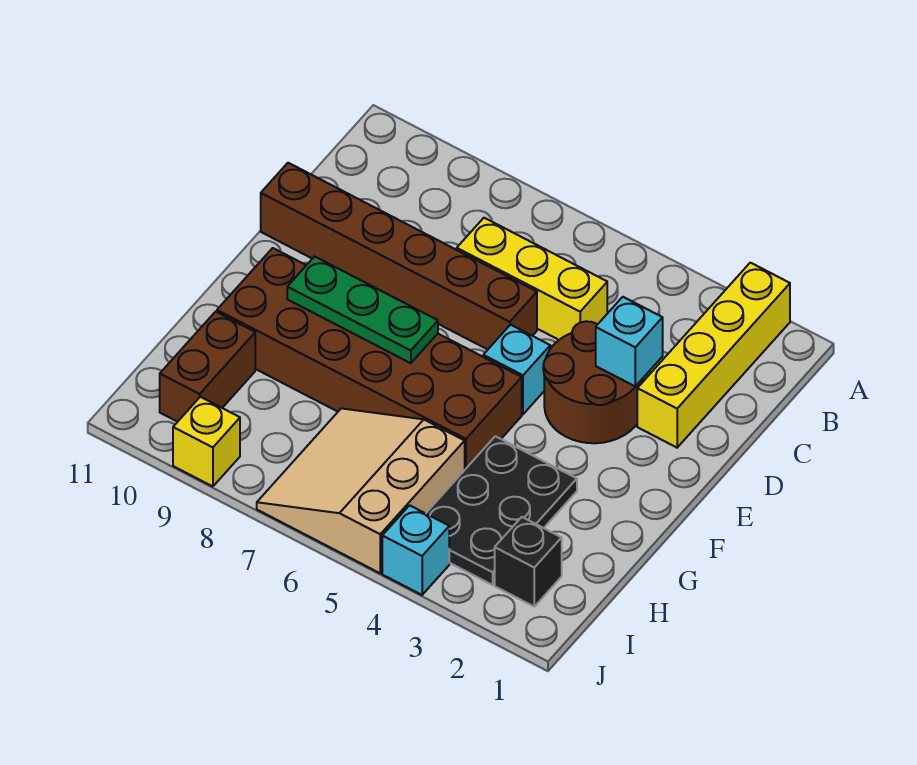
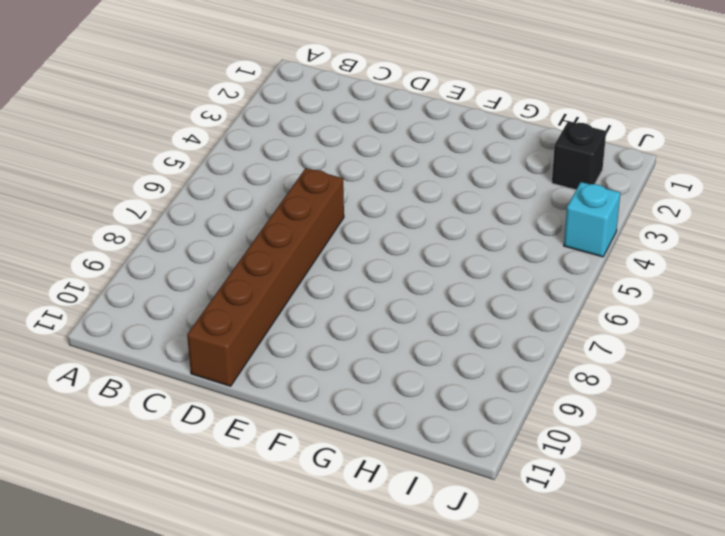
none -> yellow brick A2:D2 level 1
none -> yellow brick C5:C7 level 1
none -> brown round brick D3:E4 level 1

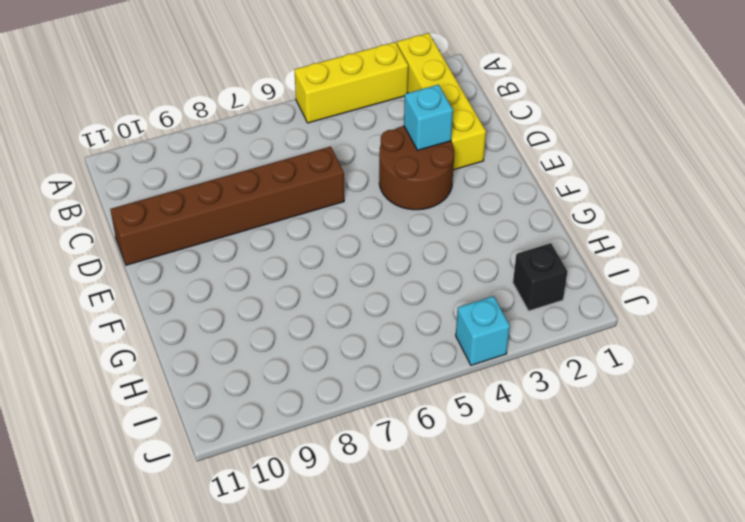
yellow brick A3:A5 level 1 -> yellow brick C5:C7 level 1
none -> cyan brick E5 level 1
none -> brown brick F5:G10 level 1
none -> black plate G3:I4 level 1

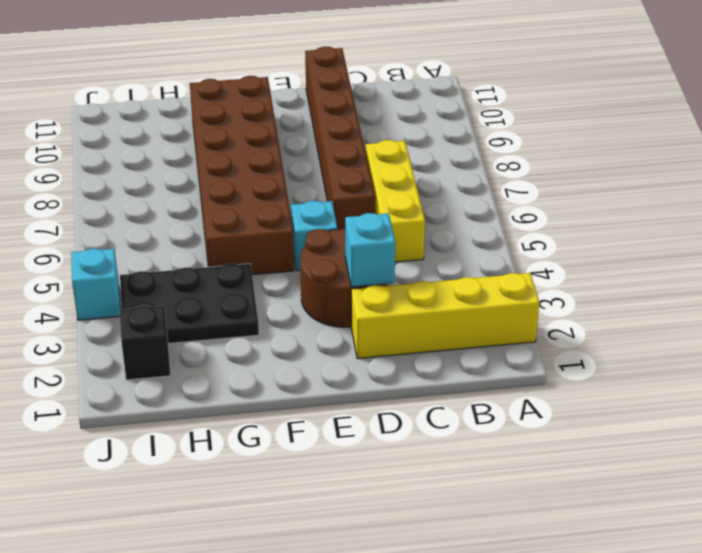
none -> tan slope H5:J7 level 1 top 5
none -> brown brick H10:I10 level 1
none -> yellow brick J9 level 1

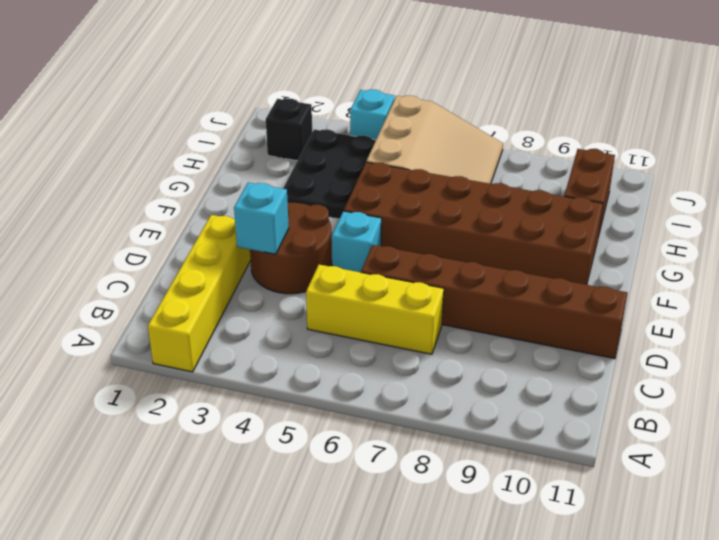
none -> yellow brick J9 level 1
none -> green plate F7:F9 level 2

